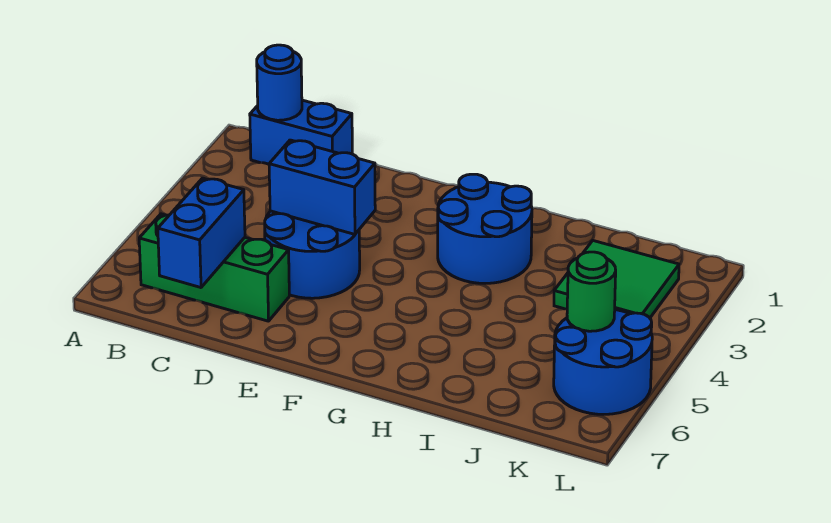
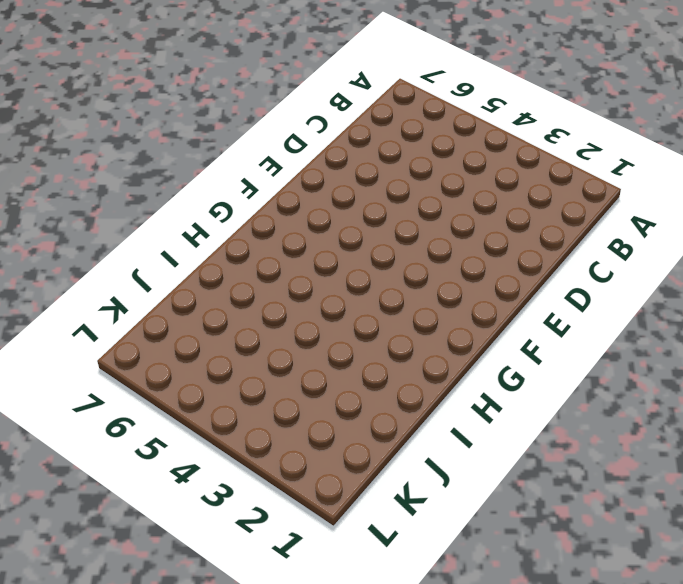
none -> blue brick B1:C1 level 1
none -> green brick B6:D6 level 1

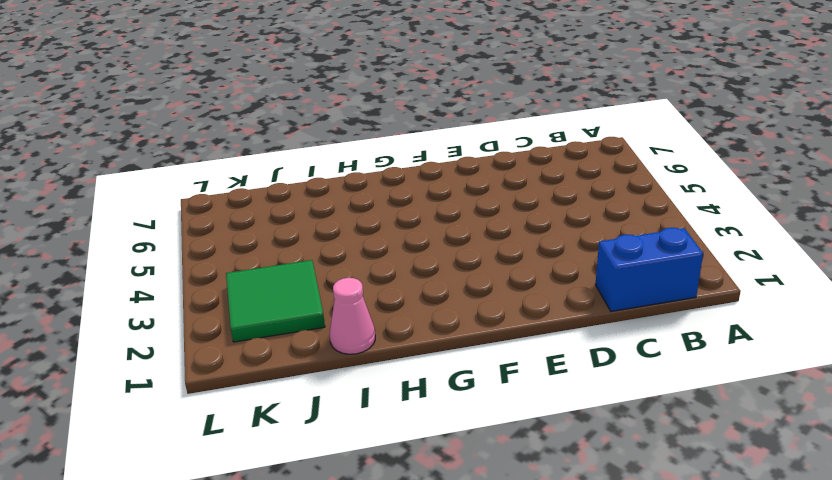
pink cone I1 level 1 -> none
none -> green brick B6:D6 level 1
none -> blue round brick D4:E5 level 1

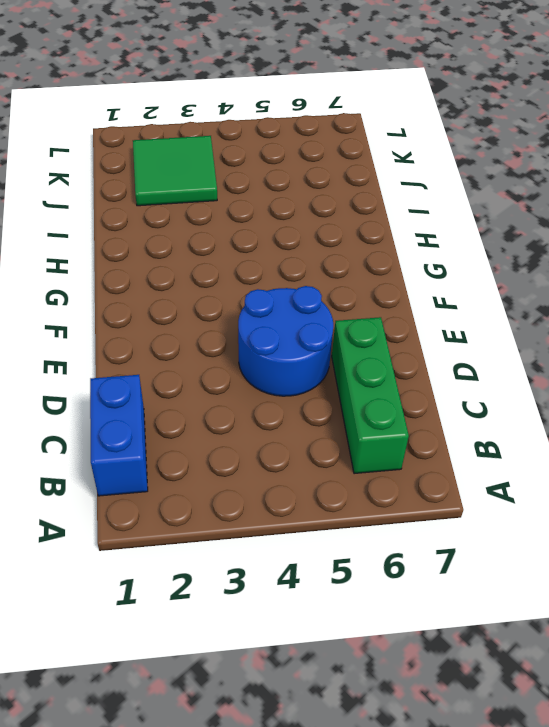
none -> blue round brick G2:H3 level 1
none -> blue round brick K5:L6 level 1

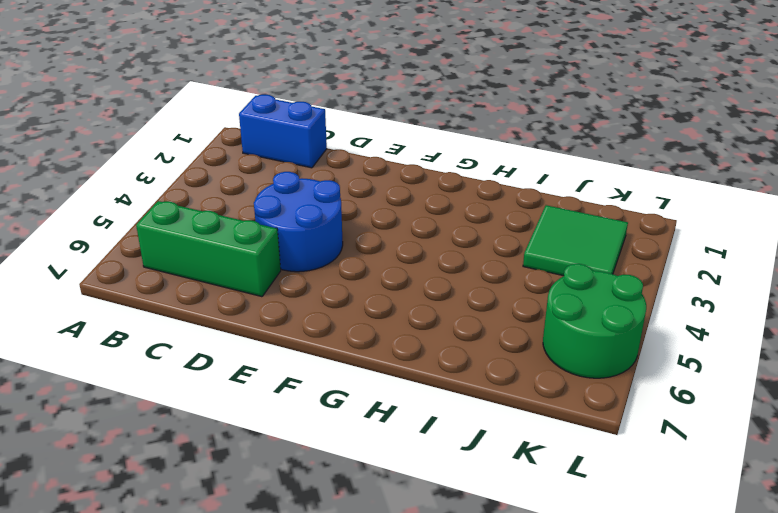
green round brick K5:L6 level 1 -> blue round brick K5:L6 level 1
none -> blue round brick G2:H3 level 1
none -> blue round brick B1 level 2

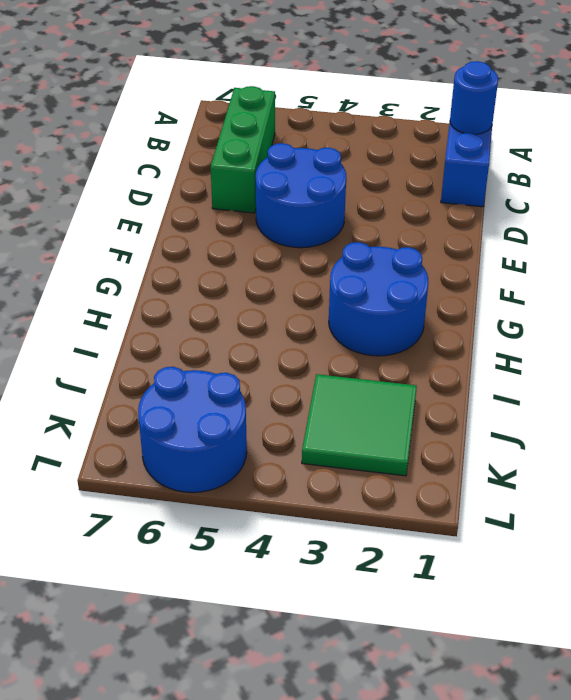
none -> blue brick C6:C7 level 2
none -> blue brick D4:E4 level 2

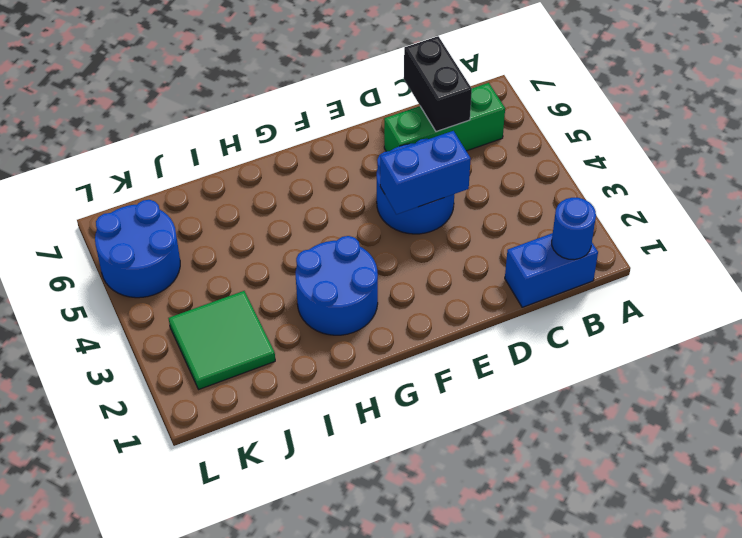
black brick C6:C7 level 2 -> blue brick C6:C7 level 2
none -> green round brick K5 level 2

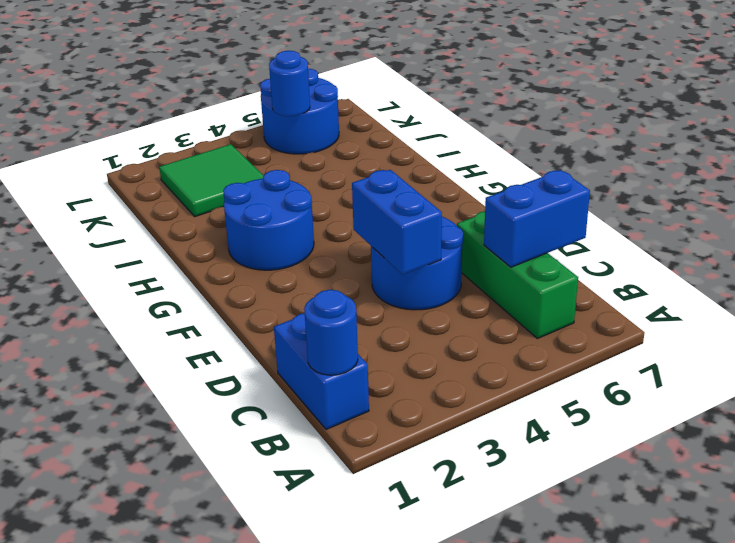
blue round brick K5 level 2 -> green round brick K5 level 2

